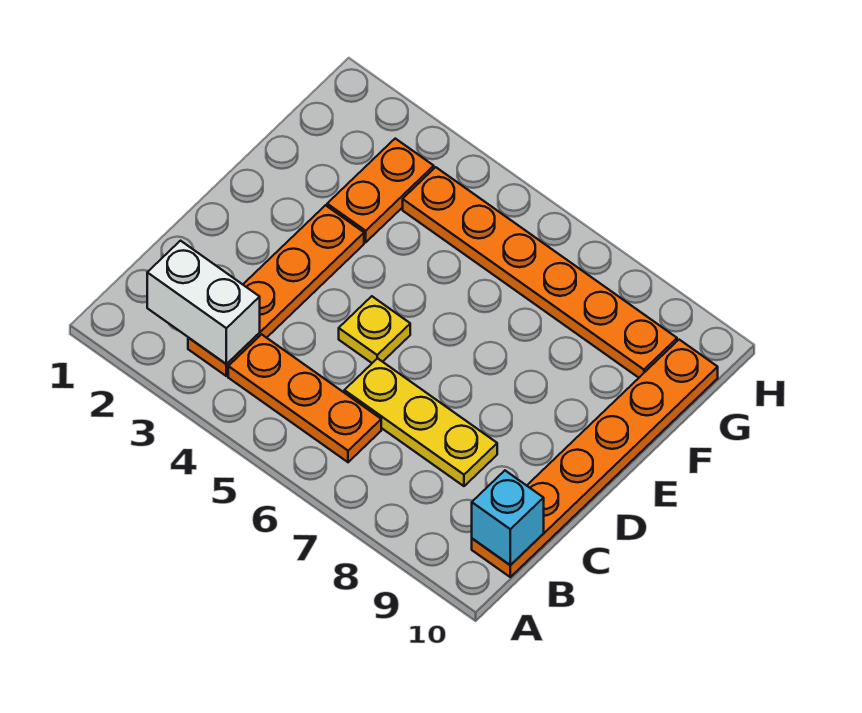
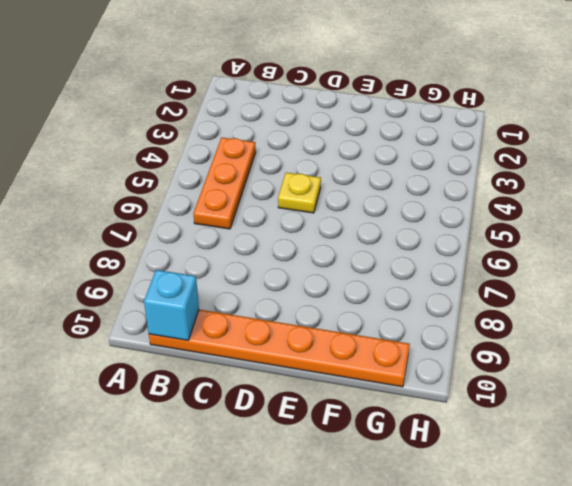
none -> orange plate B3:E3 level 1
none -> yellow plate C6:C8 level 1

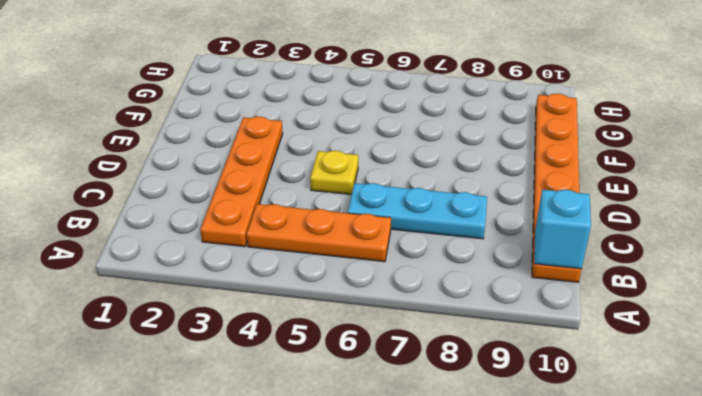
cyan plate C6:C8 level 1 -> yellow plate C6:C8 level 1
none -> orange plate F3:G3 level 1
none -> orange plate G4:G9 level 1

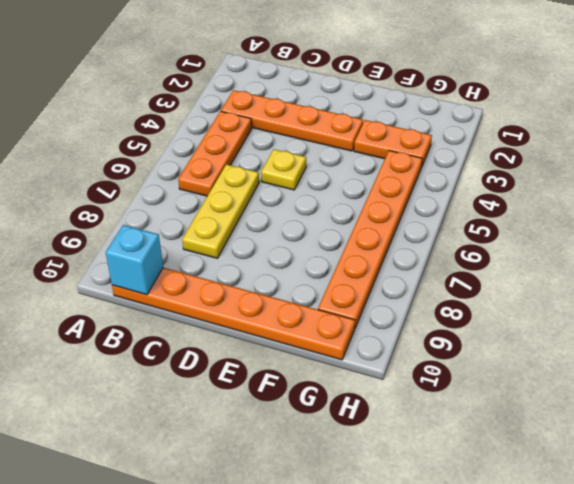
none -> white brick B2:B3 level 2

